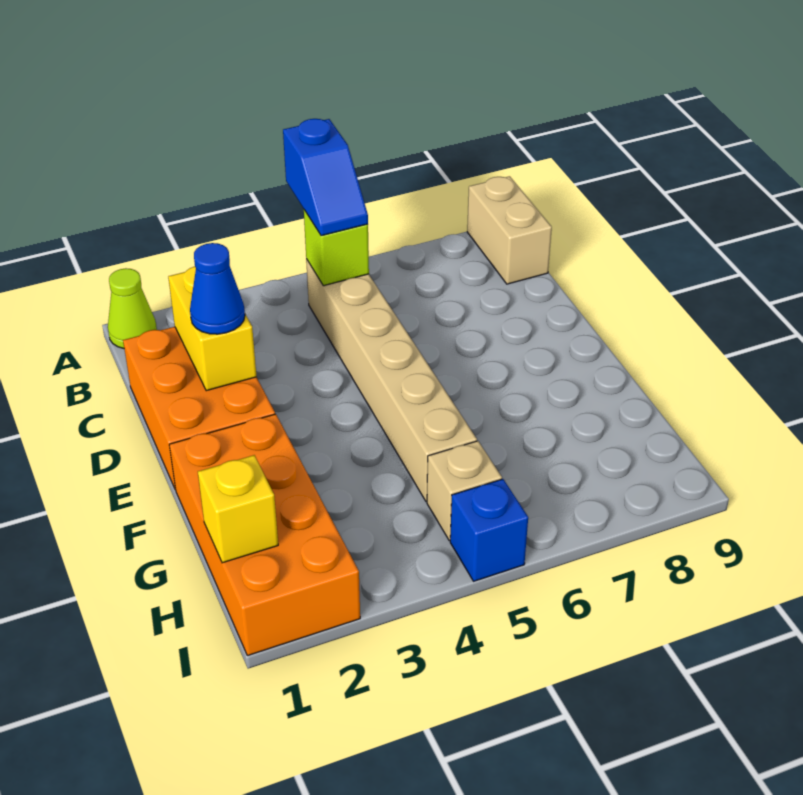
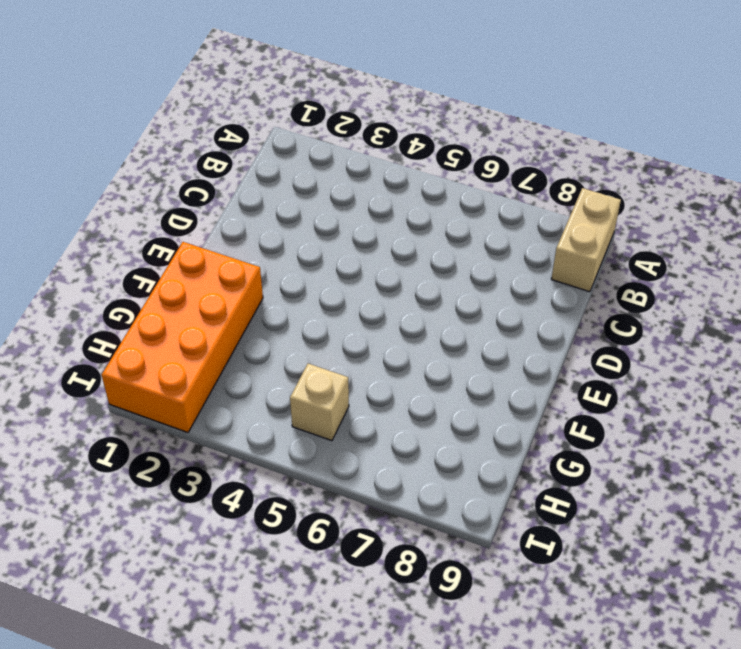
none -> lime cone A1 level 1
none -> tan brick B5:G5 level 1
none -> orange brick C1:E2 level 1

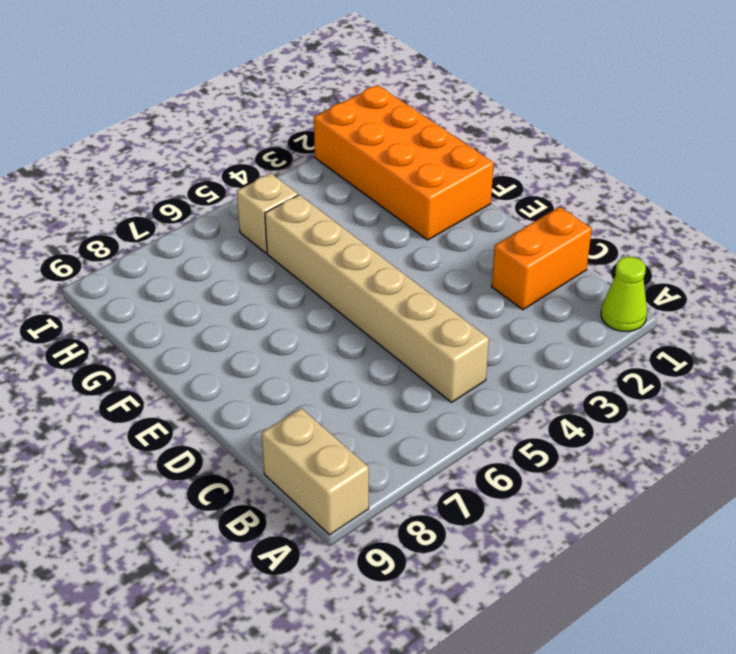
orange brick C1:C2 level 1 -> orange brick C1:E2 level 1
none -> blue brick I5 level 1
none -> lime brick B5 level 2
none -> yellow brick C2:D2 level 2

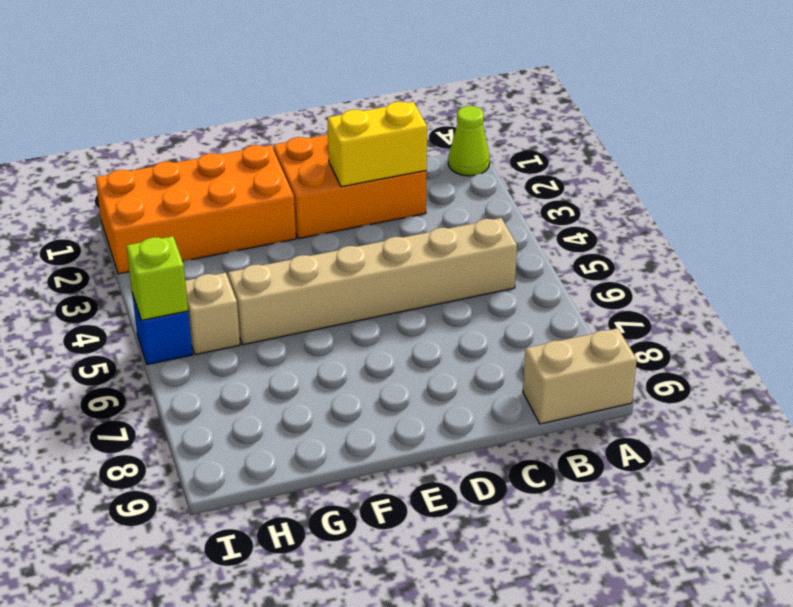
lime brick I5 level 2 -> lime brick B5 level 2
none -> yellow brick H1 level 2
none -> blue slope A5:B5 level 3 top A
none -> blue cone D2 level 3

